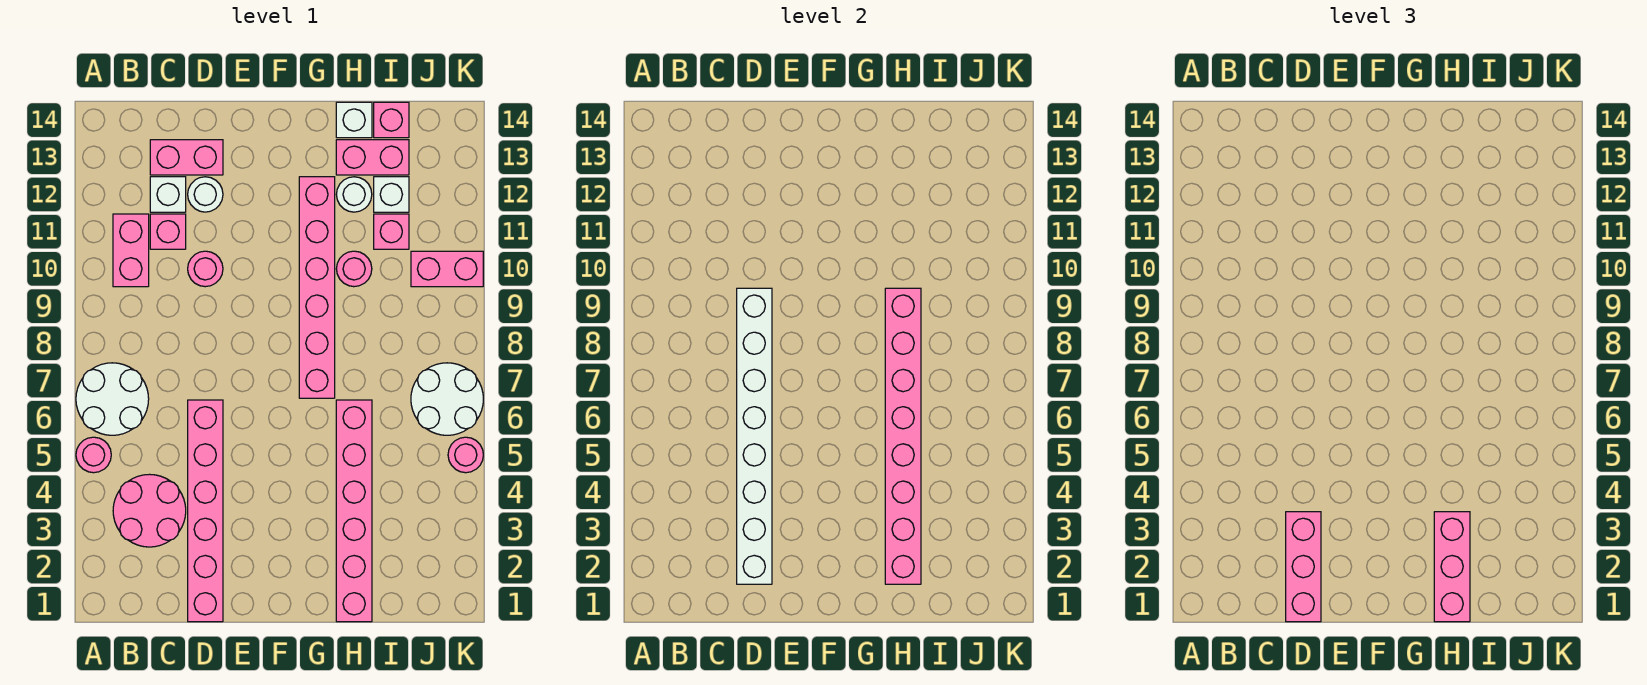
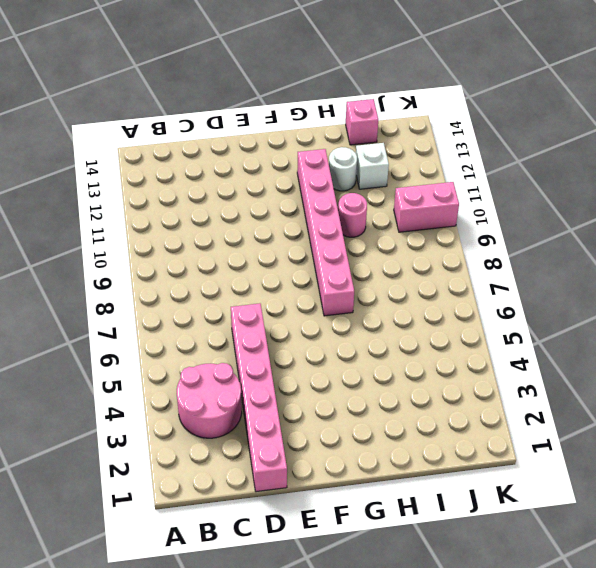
none -> pink round brick A5 level 1
none -> white round brick A6:B7 level 1
none -> pink brick B10:B11 level 1

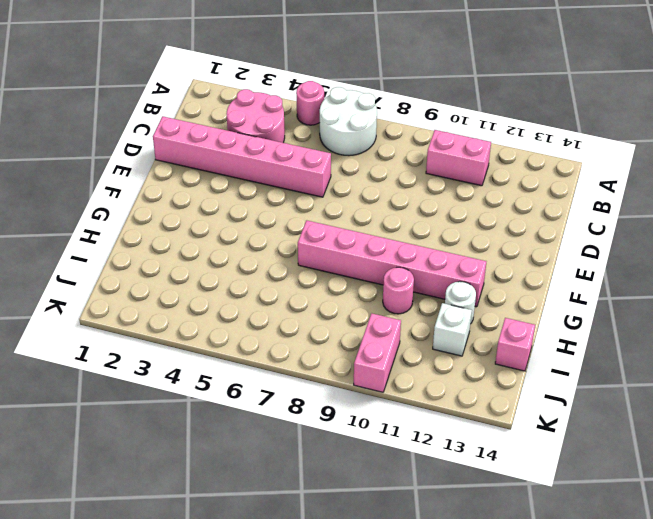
none -> pink brick C11 level 1
none -> white brick C12 level 1
none -> pink brick C13:D13 level 1

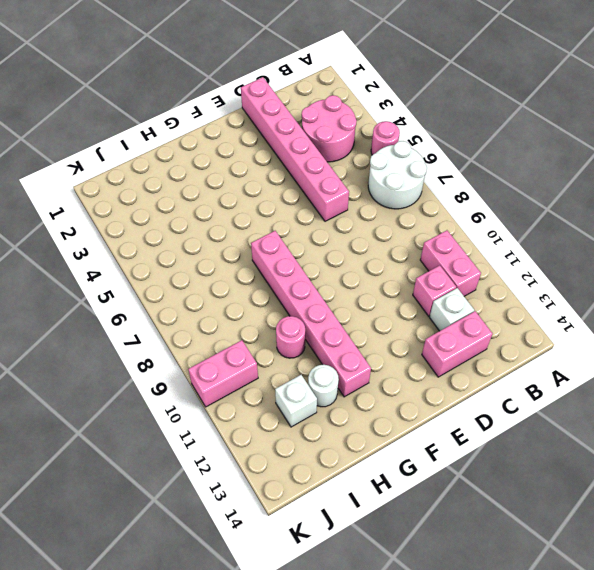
none -> pink round brick D10 level 1
none -> white round brick D12 level 1
none -> pink brick H1:H6 level 1

